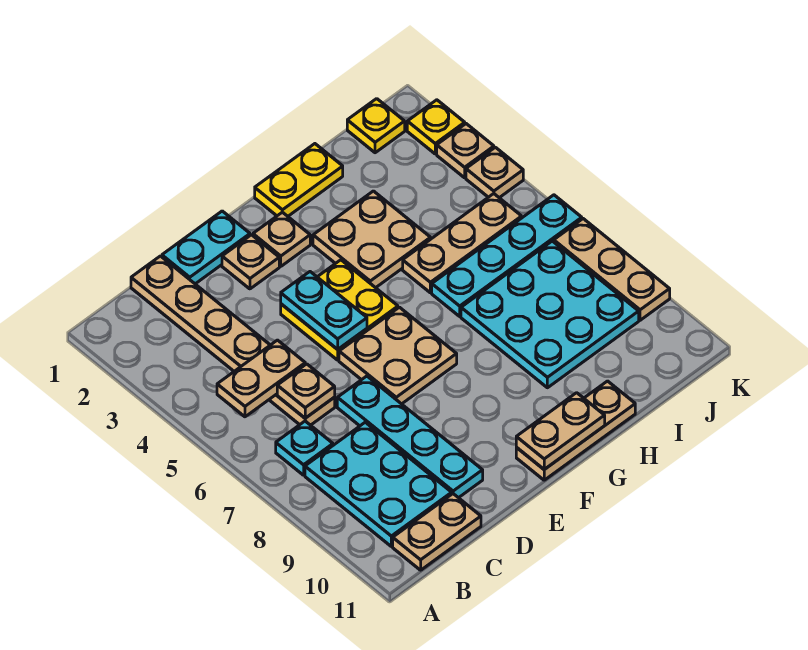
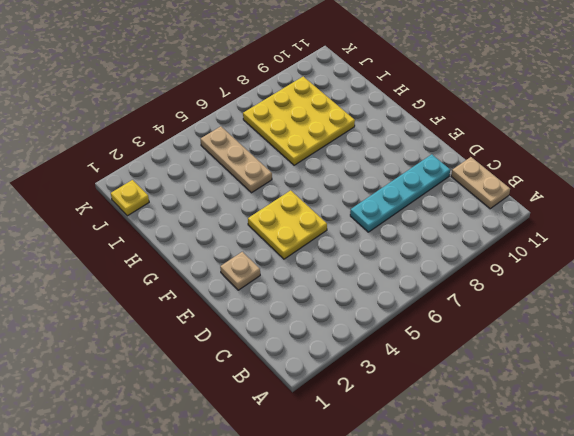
yellow plate H7:J9 level 1 -> cyan plate H7:J9 level 1
none -> cyan plate B7 level 1
none -> cyan plate B8:C10 level 1
none -> tan plate C1:C6 level 1

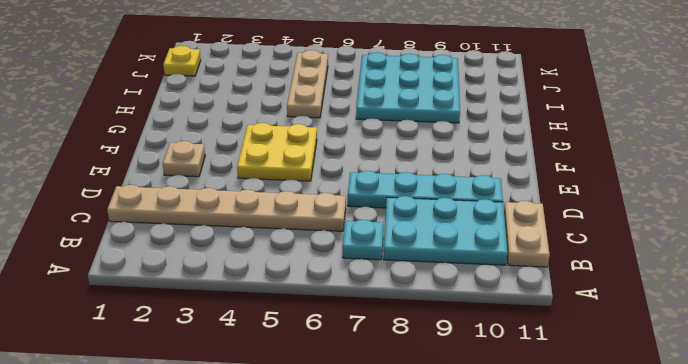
none -> cyan plate D1:E1 level 1
none -> tan plate E6:F7 level 1
none -> tan plate F2 level 1

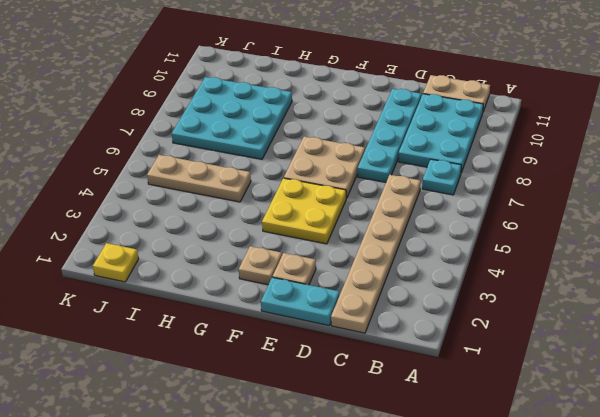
none -> tan plate F11:H11 level 1
none -> yellow plate G1:H1 level 1
none -> tan plate G3:H4 level 1

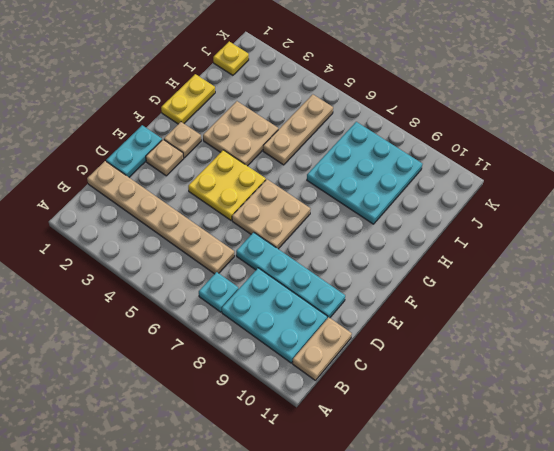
none -> tan plate F11:H11 level 1
none -> cyan plate H6:K6 level 1
none -> yellow plate K2 level 1

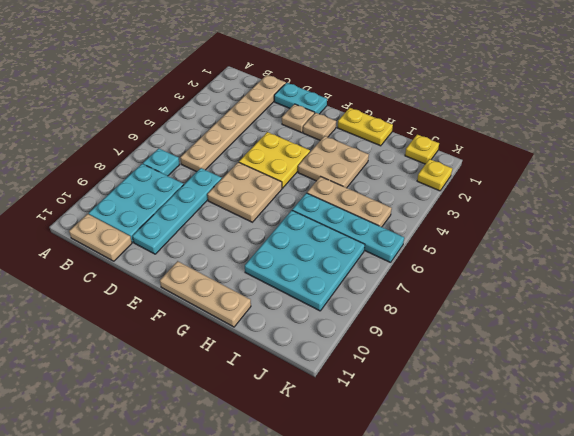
none -> tan plate K3 level 1
none -> tan plate K4 level 1
none -> tan plate K7:K9 level 1

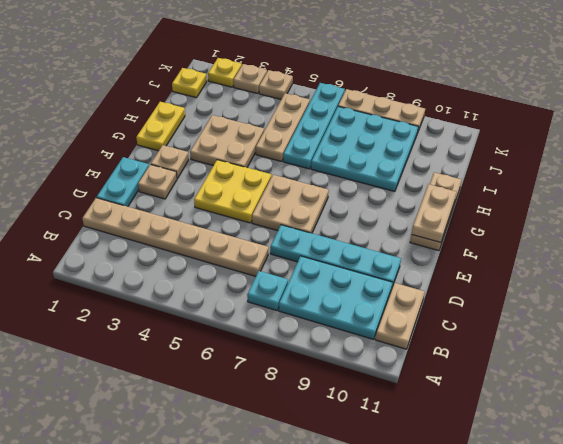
none -> tan plate B5:C5 level 2
none -> tan plate C6 level 2
none -> cyan plate E4:E5 level 2

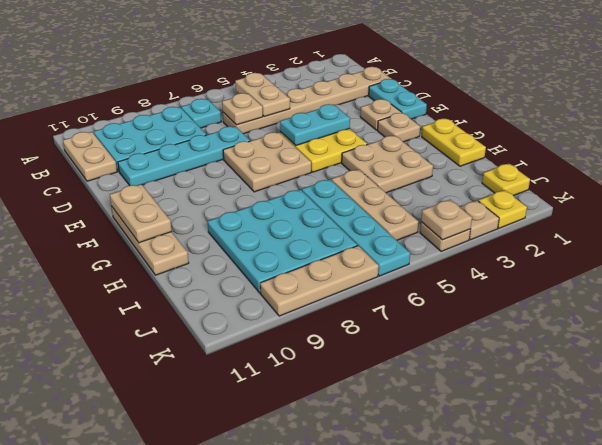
tan plate K4 level 2 -> none

